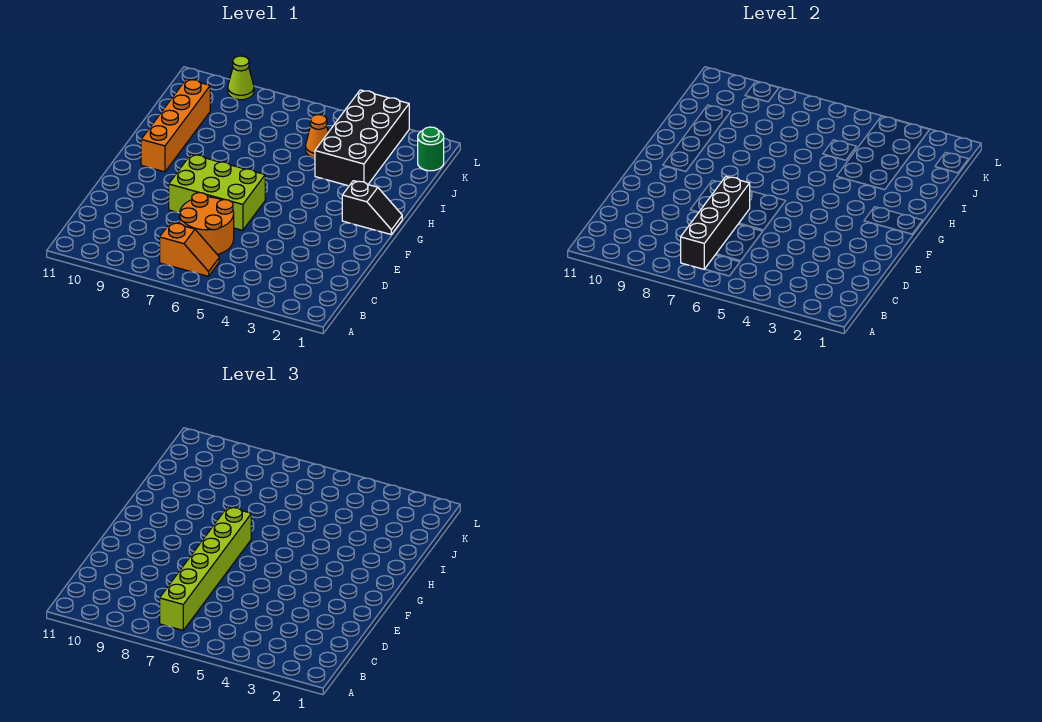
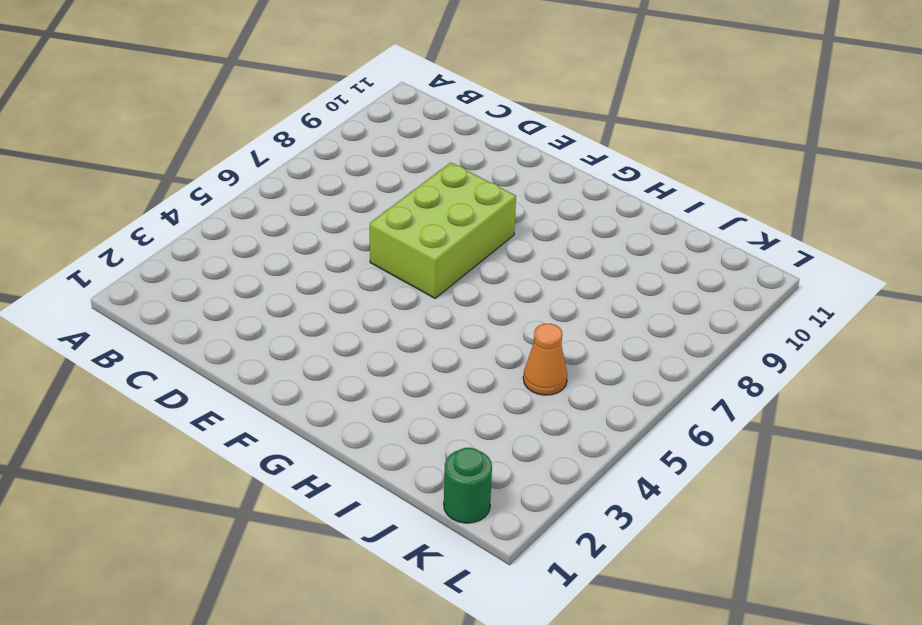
none -> orange slope B6:B7 level 1 top 7
none -> orange round brick C6:D7 level 1

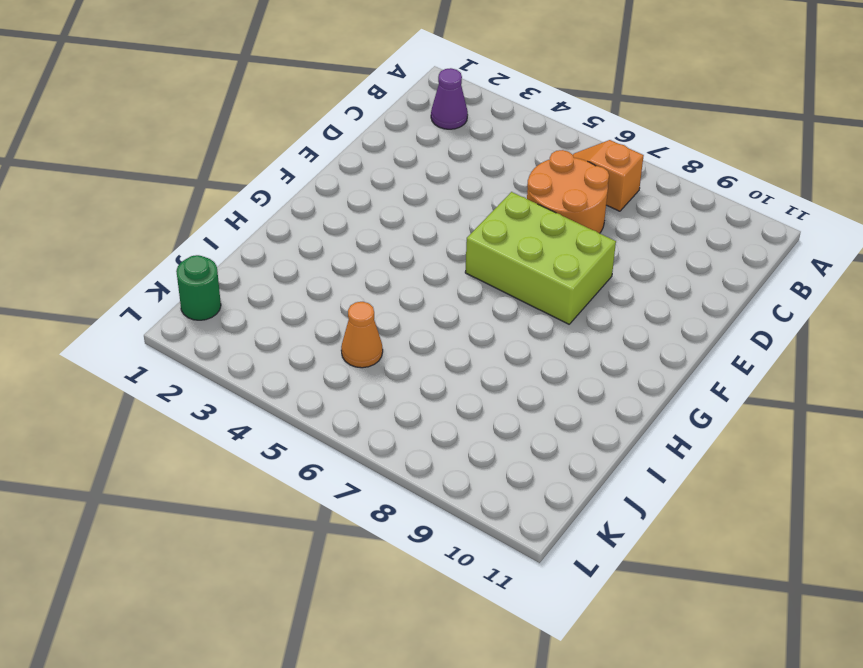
purple cone B2 level 1 -> none
none -> black slope G1:G2 level 1 top 2
none -> orange brick G10:J10 level 1

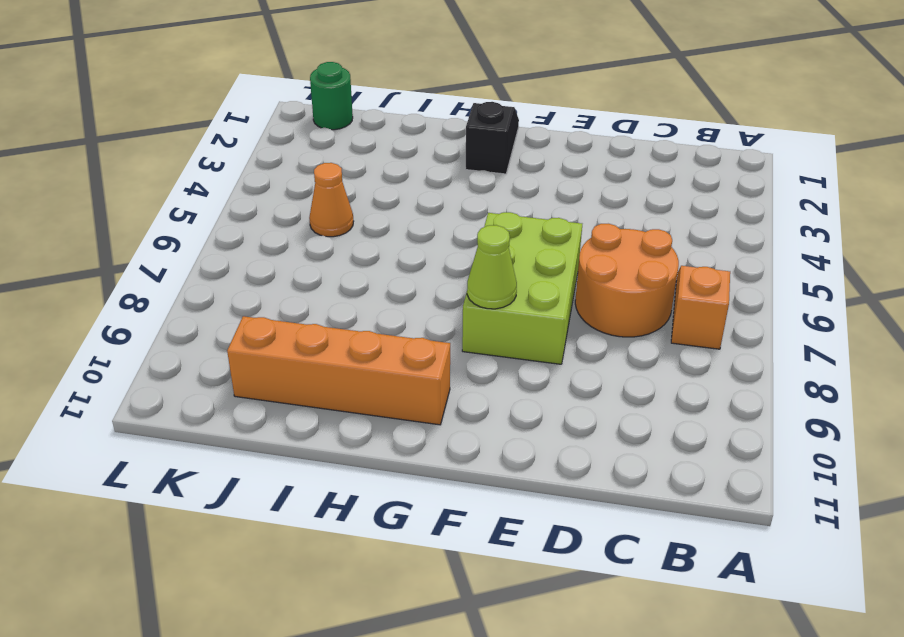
lime cone F8 level 2 -> lime cone L9 level 1
none -> black brick I3:L4 level 1
none -> black brick B7:E7 level 2

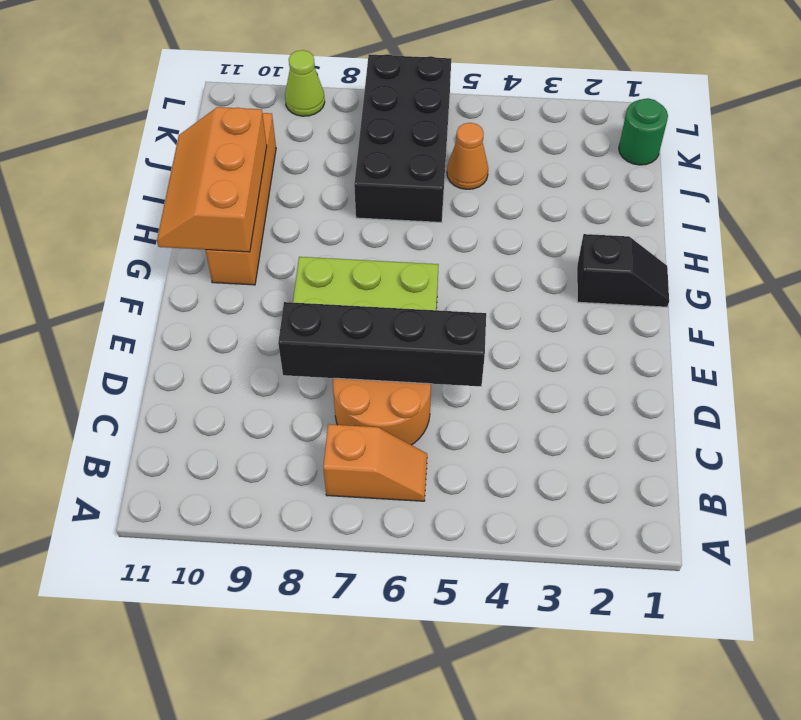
black brick D5:D8 level 2 -> black brick B7:E7 level 2
orange slope G10:I11 level 2 top 10 -> none
black brick I6:L7 level 1 -> black brick I3:L4 level 1
none -> lime brick B7:G7 level 3

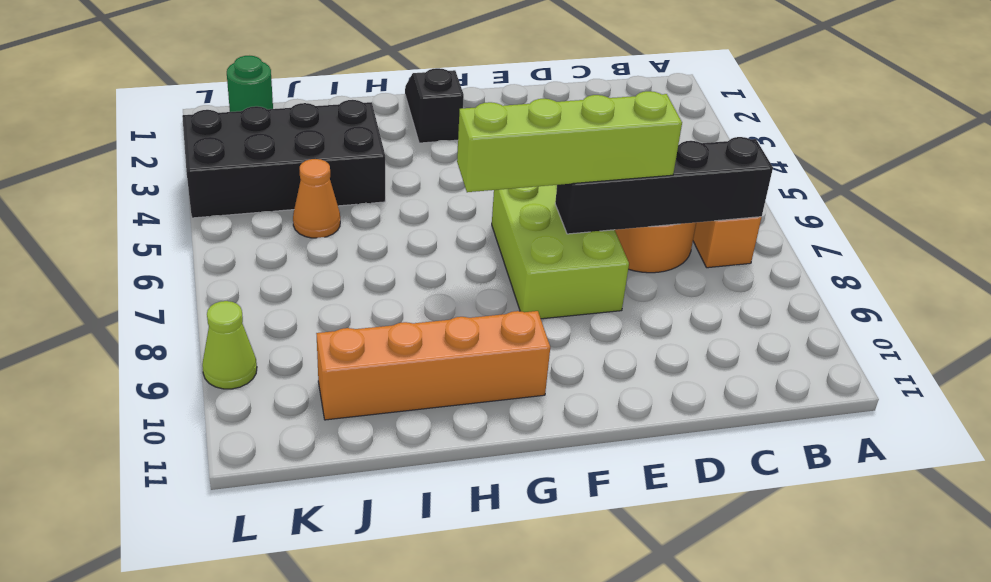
lime brick D7:G7 level 3 -> lime brick B7:G7 level 3

